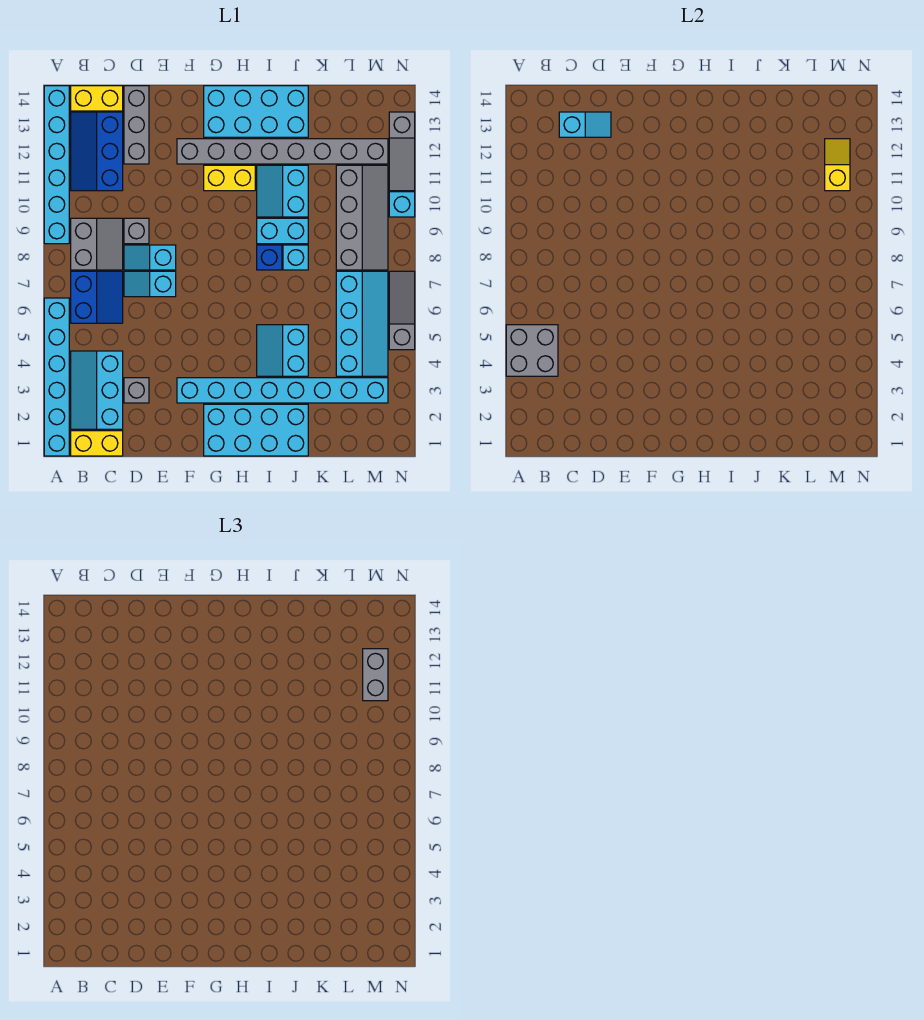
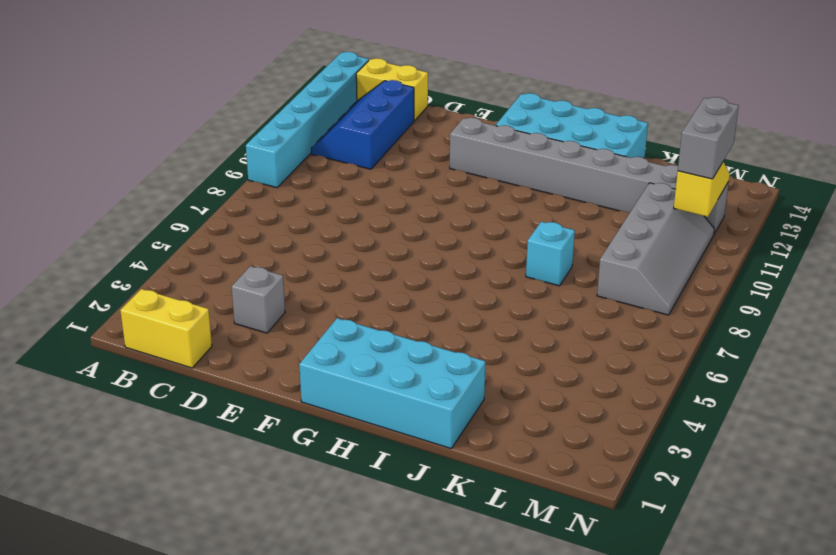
none -> cyan brick A1:A6 level 1
none -> cyan slope B2:C4 level 1 top C
none -> blue slope B6:C7 level 1 top B
none -> grey slope B8:C9 level 1 top B

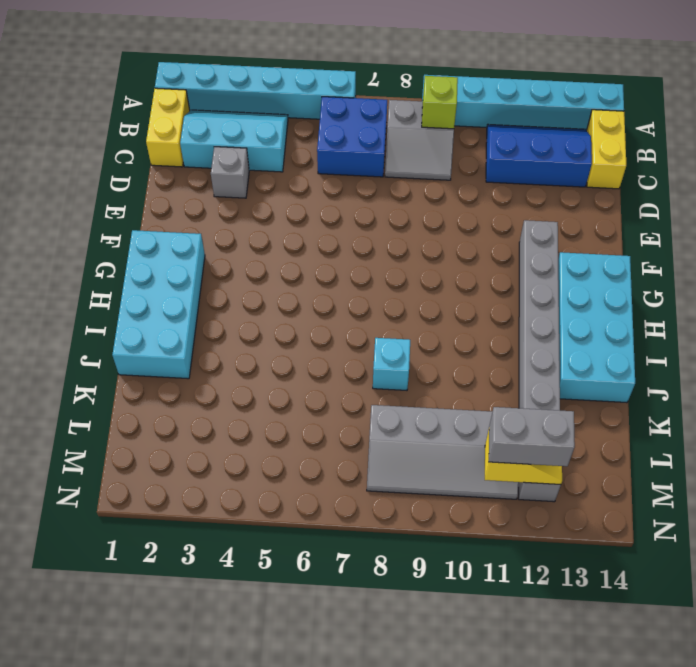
blue brick B6:C7 level 1 -> blue slope B6:C7 level 1 top B
lime brick B9 level 2 -> none
none -> cyan slope D7:E7 level 1 top E
none -> cyan slope D8:E8 level 1 top E
none -> grey brick D9 level 1
none -> grey brick D12:D14 level 1

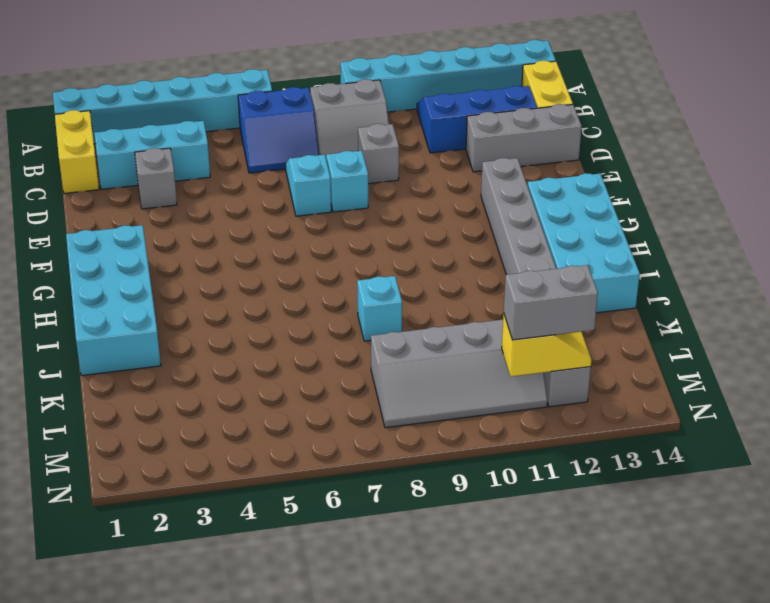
none -> cyan brick F3:M3 level 1
none -> yellow brick G11:H11 level 1
none -> cyan slope I4:J5 level 1 top J
none -> blue brick I8 level 1

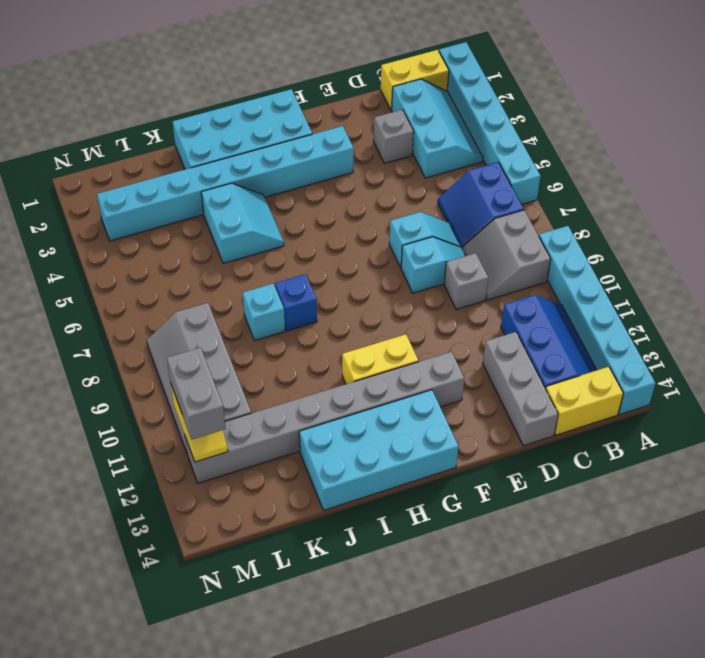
none -> cyan brick I9:J9 level 1
none -> cyan slope I10:J11 level 1 top J
none -> cyan slope L4:M7 level 1 top L
none -> grey slope N5:N7 level 1 top 5

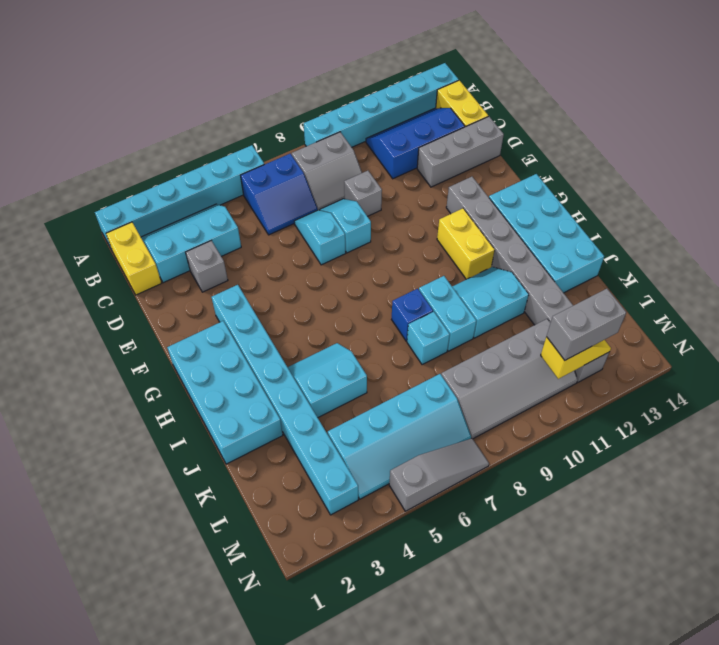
none -> cyan brick N10 level 1
none -> grey slope N11:N13 level 1 top 13
none -> grey brick A4:B5 level 2
none -> cyan slope C13:D13 level 2 top C

